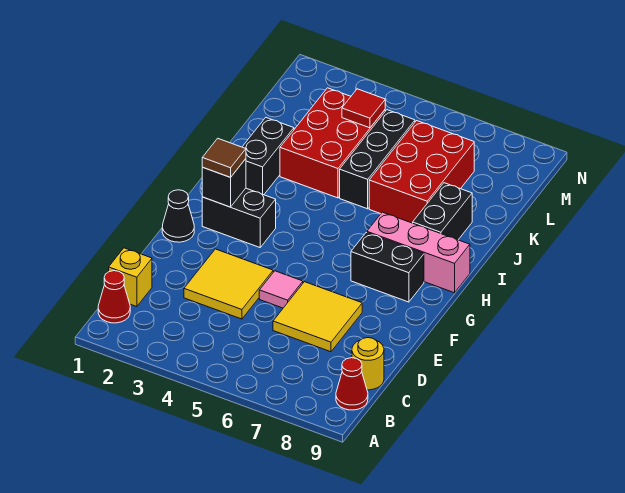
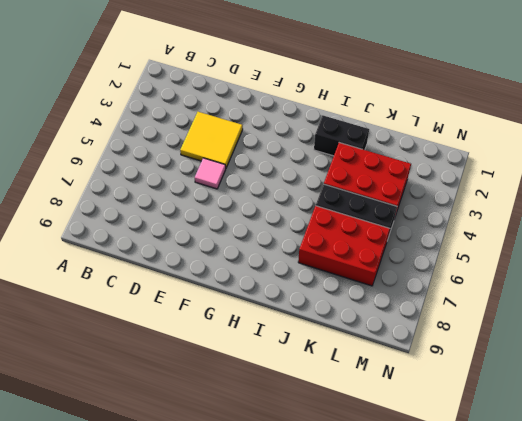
none -> red cone B1 level 1
none -> red cone B9 level 1
none -> yellow brick C1 level 1

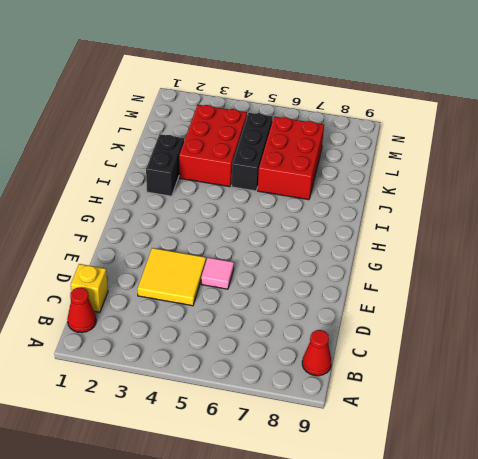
none -> yellow round brick C9 level 1
none -> yellow tile D6:E7 level 1
none -> black cone F1 level 1

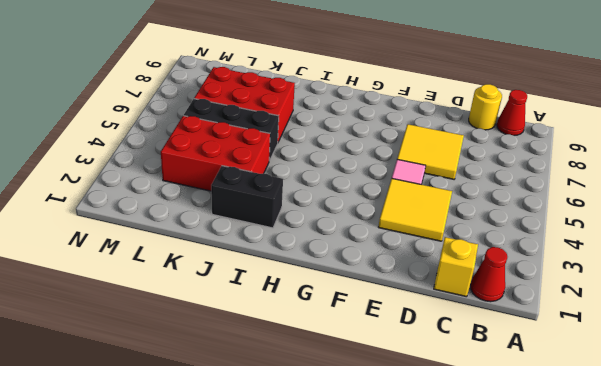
none -> black cone F1 level 1
none -> black brick G2:G3 level 1
none -> black brick G7:G8 level 1

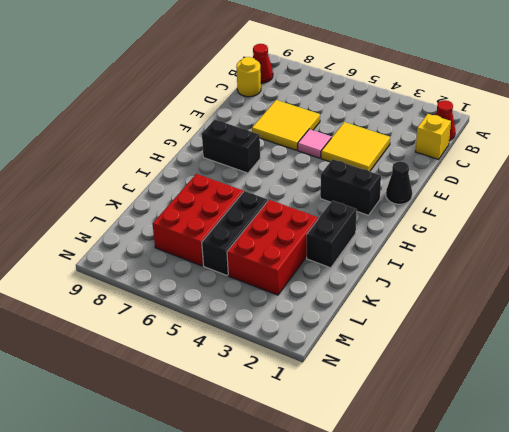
none -> pink brick H7:H9 level 1
none -> black brick I8:J8 level 1
none -> black brick G2 level 2

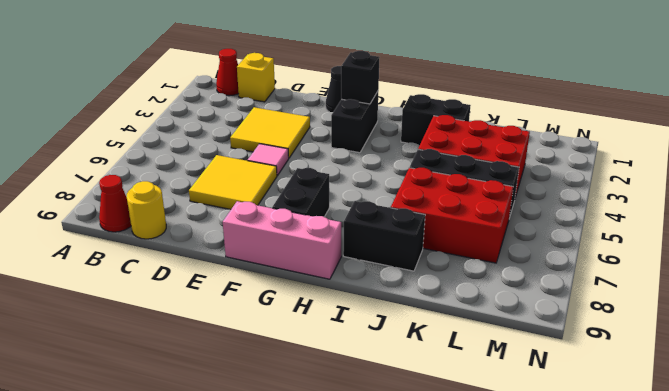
pink brick F9:H9 level 1 -> pink brick H7:H9 level 1
none -> red tile L4 level 2
none -> brown tile G2 level 3

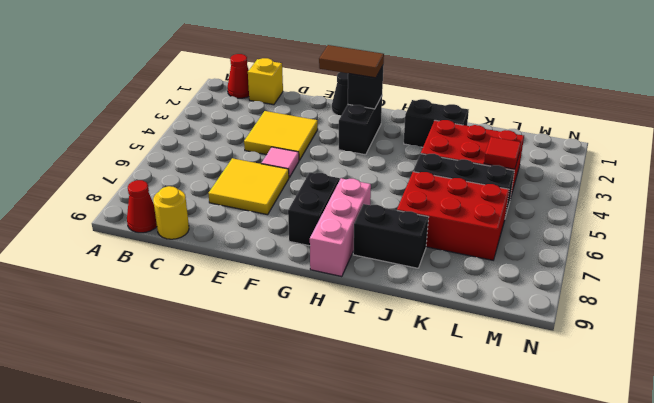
brown tile F2:G2 level 3 -> brown tile G2 level 3

